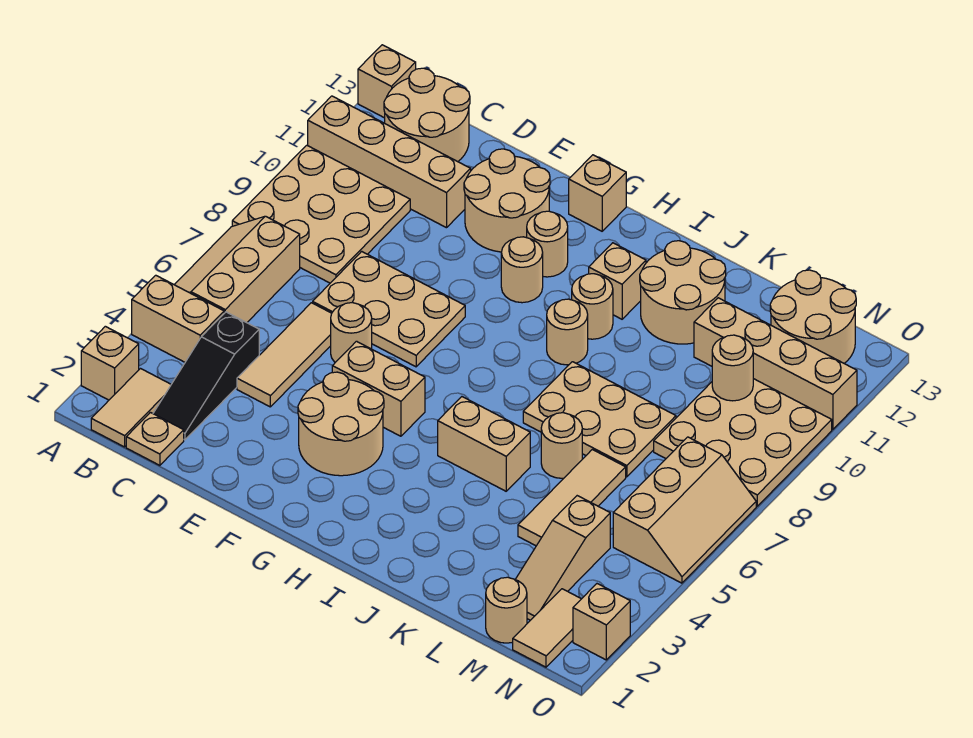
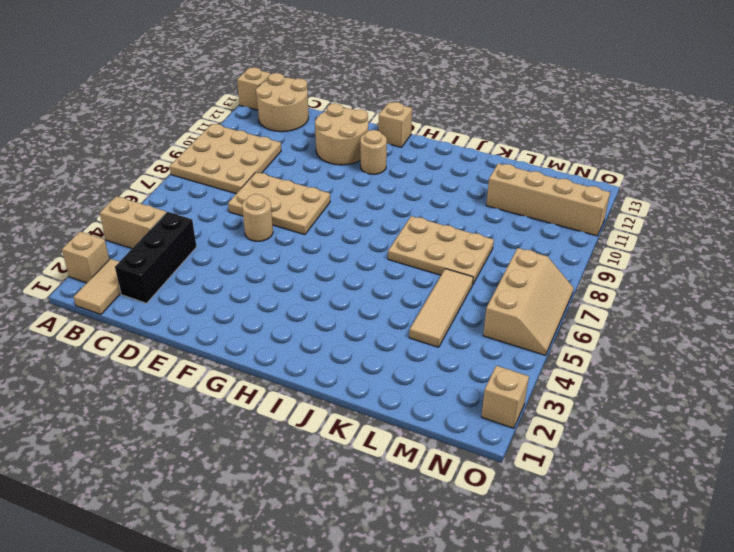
black brick C2:C4 level 1 -> black slope C2:C4 level 1 top 4
none -> tan slope A5:B7 level 1 top B
none -> tan brick A11:D11 level 1
none -> tan plate C1 level 1
none -> tan tile D4:D6 level 1

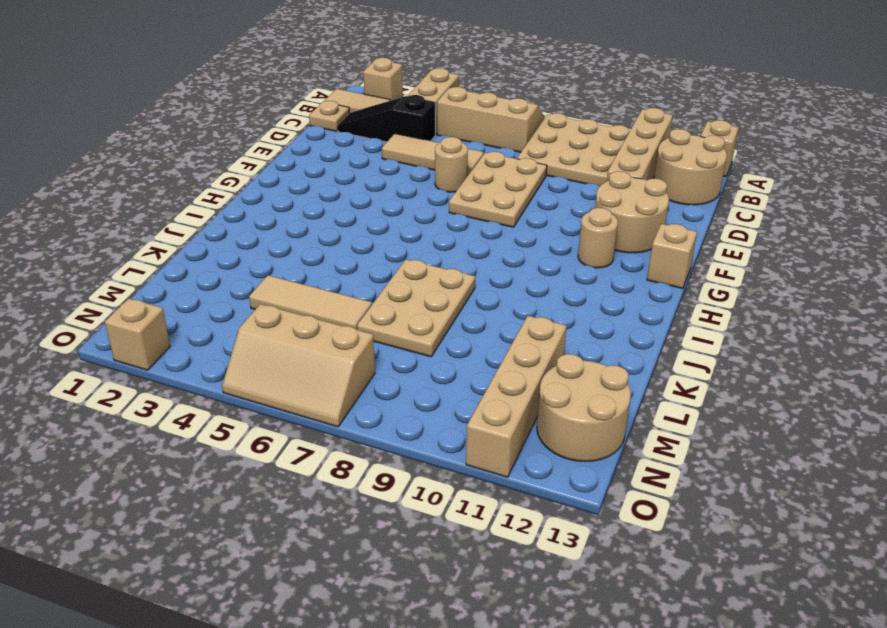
none -> tan round brick F3:G4 level 1
none -> tan brick F5:G5 level 1
none -> tan round brick G10 level 1
none -> tan brick I5:J5 level 1

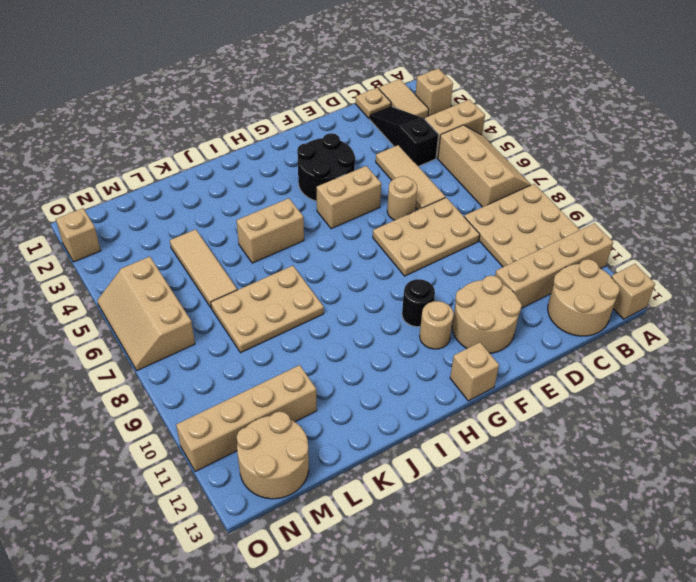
black round brick F3:G4 level 1 -> tan round brick F3:G4 level 1
black round brick G10 level 1 -> tan round brick G10 level 1
none -> tan round brick I9 level 1
none -> tan round brick I10 level 1
none -> tan brick I11 level 1
none -> tan round brick J11:K12 level 1

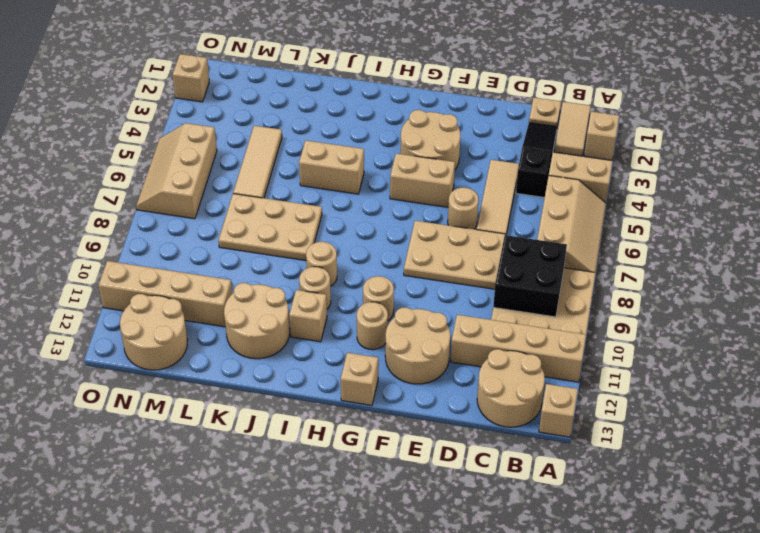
black brick B8:C9 level 2 -> none
none -> tan round brick K6 level 1
none -> tan round brick M1 level 1
none -> tan slope M2:M4 level 1 top 4
none -> tan plate M8:O10 level 1

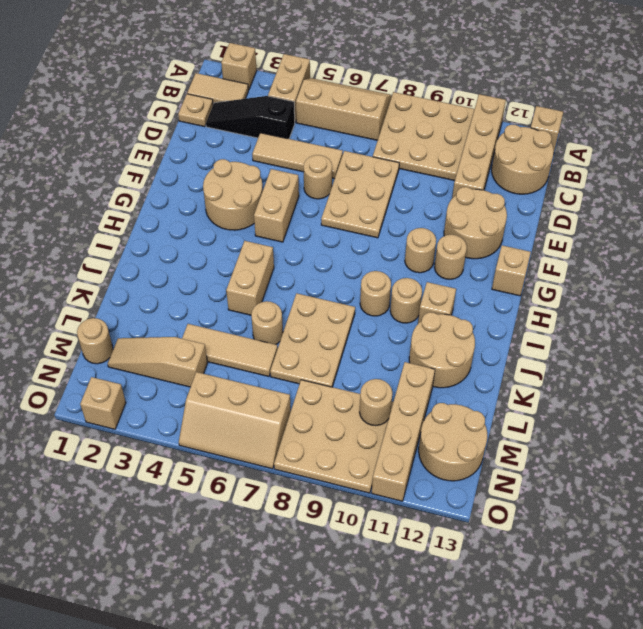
none -> tan tile N1:N2 level 1

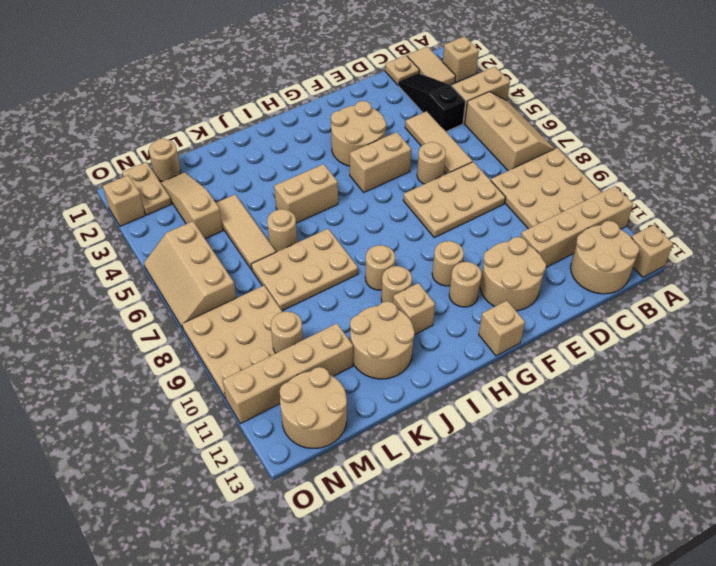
tan plate N1:N2 level 1 -> tan tile N1:N2 level 1

